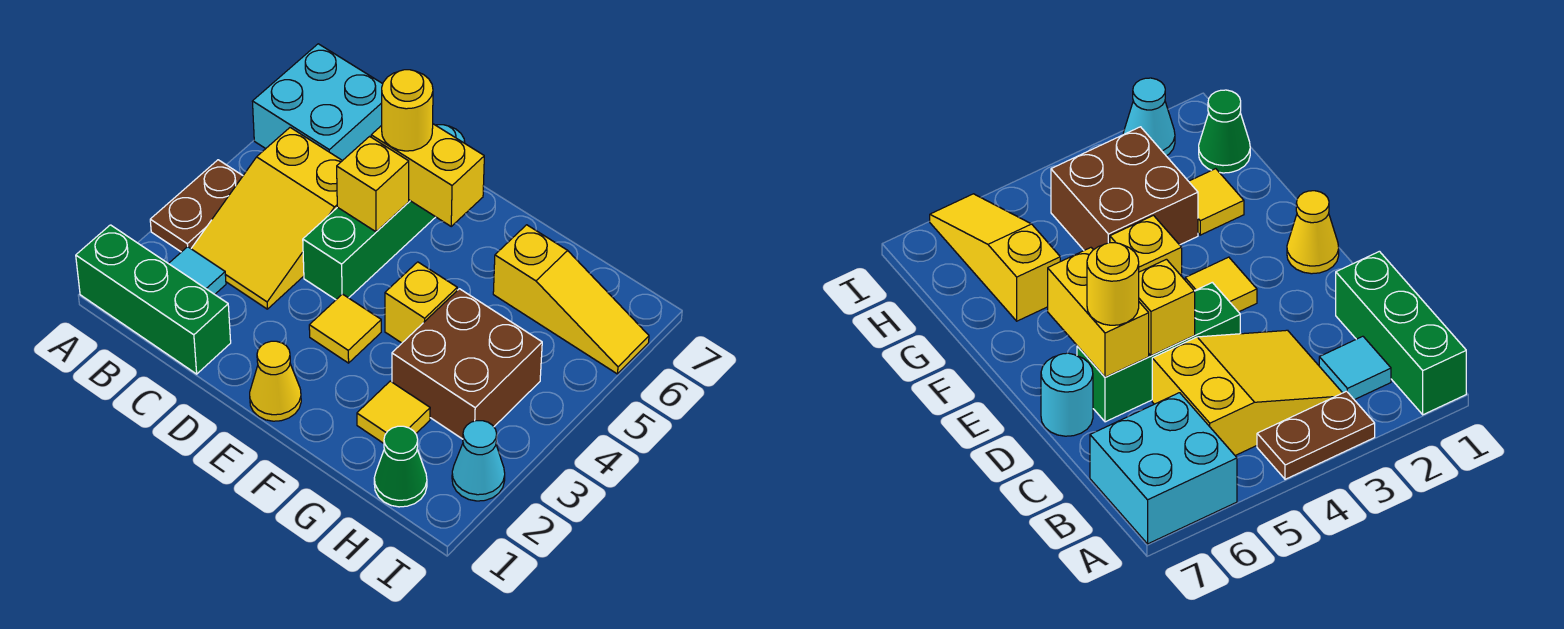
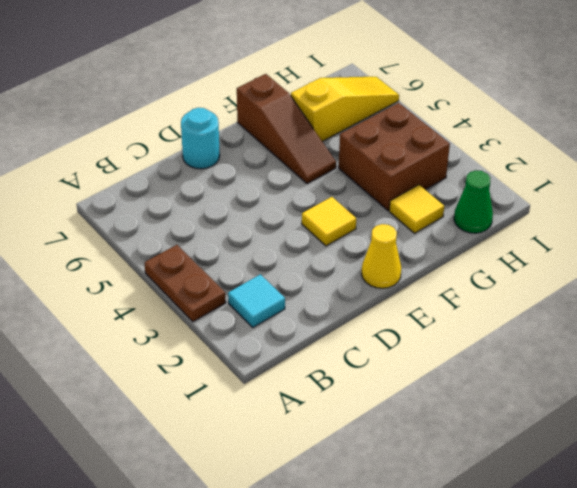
brown slope F5:F7 level 1 top 7 -> none
none -> green brick A1:C1 level 1
none -> cyan brick A6:B7 level 1
none -> yellow slope B3:C5 level 1 top 5

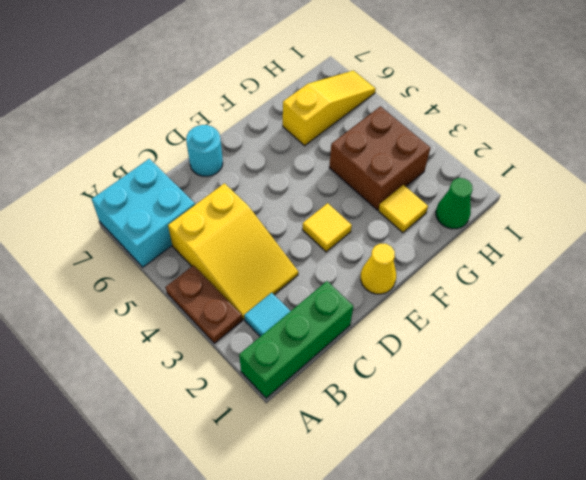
none -> green brick D4:D6 level 1
none -> yellow brick F4 level 1
none -> cyan cone I2 level 1

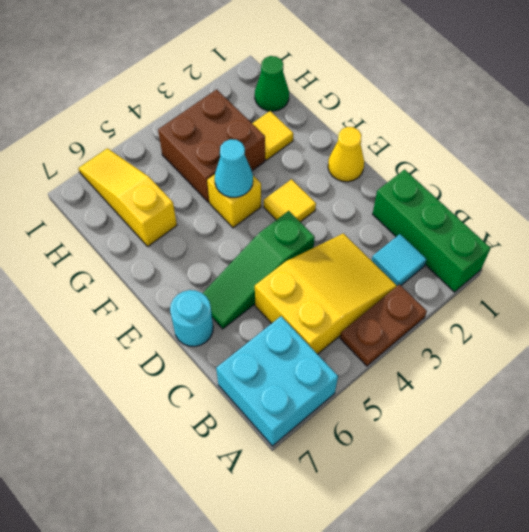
green slope D4:D6 level 1 top 4 -> green brick D4:D6 level 1
cyan cone F4 level 2 -> cyan cone I2 level 1
none -> yellow brick D5 level 2
none -> yellow brick D6:E6 level 2
none -> yellow round brick D6 level 3

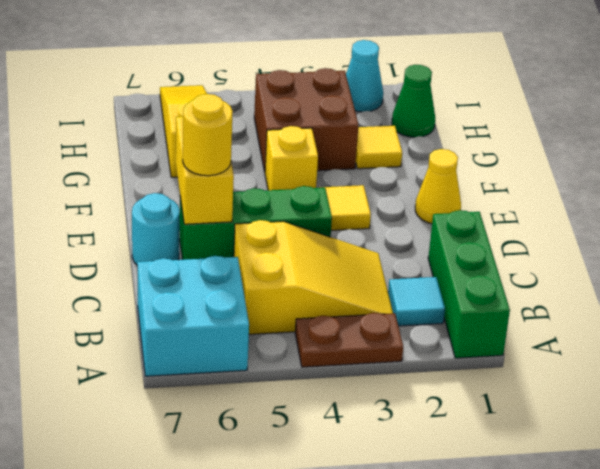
none -> yellow brick D5 level 2

